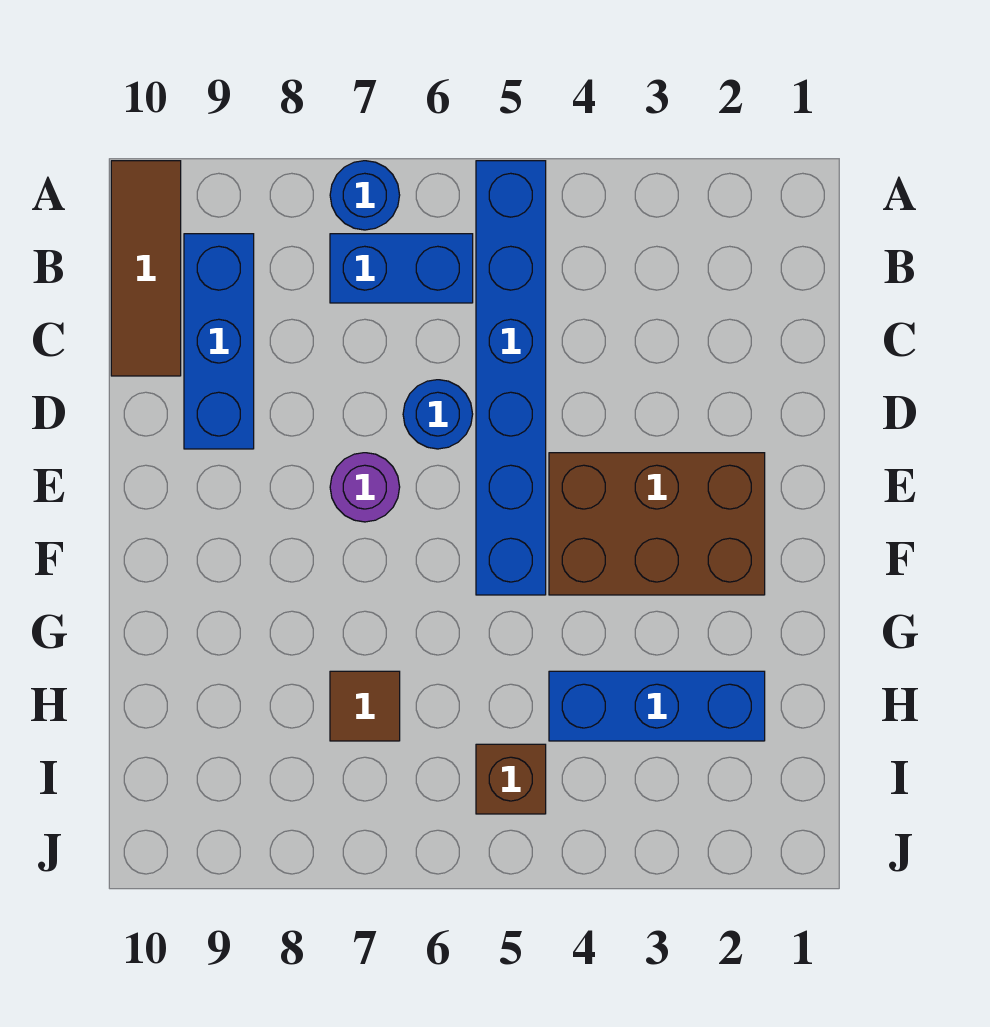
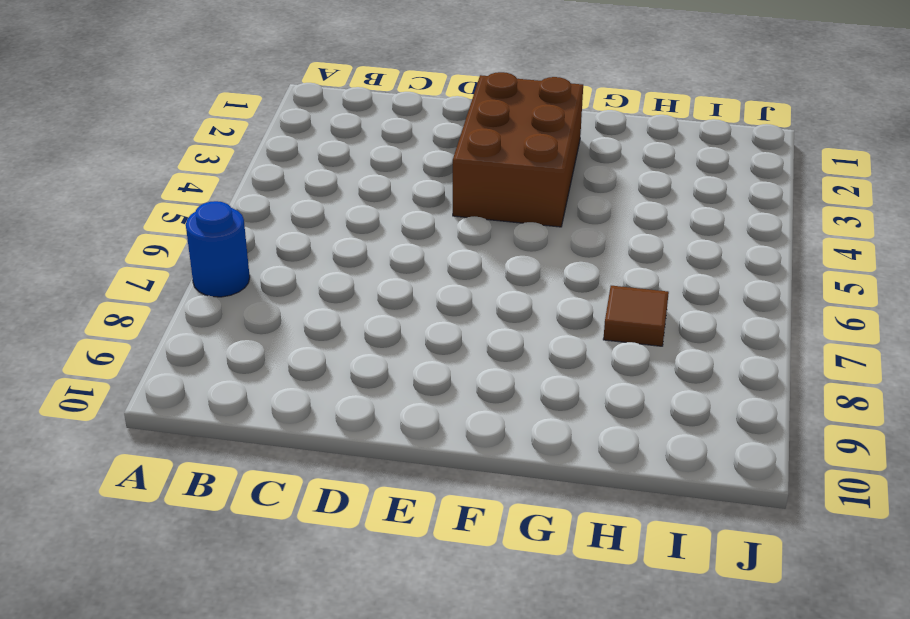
none -> blue brick A5:F5 level 1
none -> brown tile A10:C10 level 1

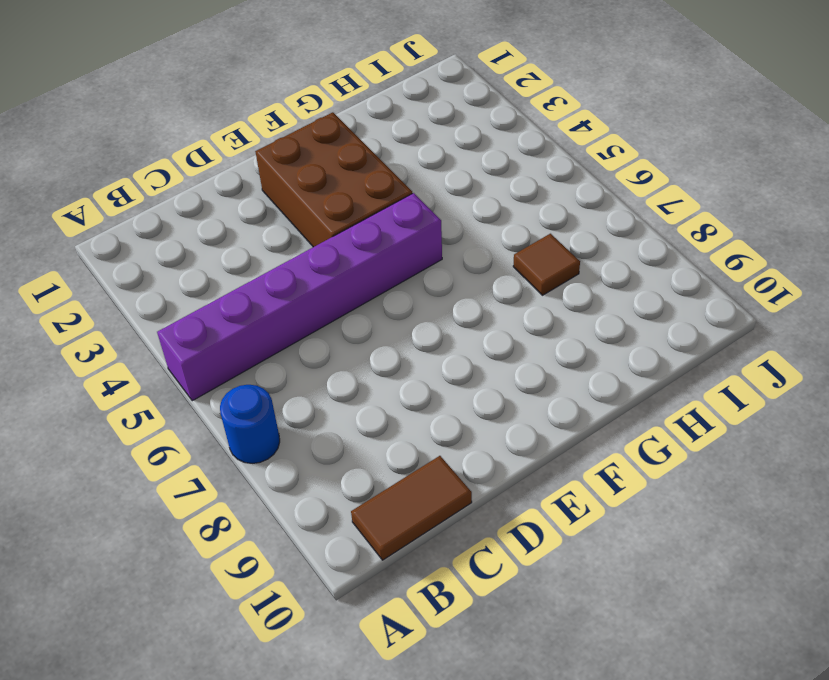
purple brick A5:F5 level 1 -> blue brick A5:F5 level 1
brown tile B10:C10 level 1 -> brown tile A10:C10 level 1
none -> blue brick B6:B7 level 1
none -> blue brick B9:D9 level 1

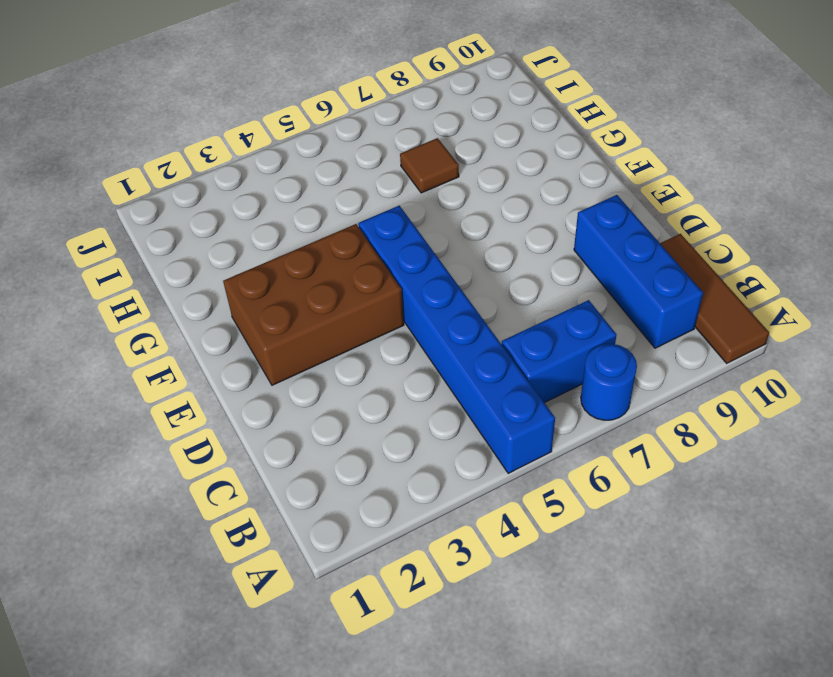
none -> blue round brick D6 level 1
none -> purple round brick E7 level 1

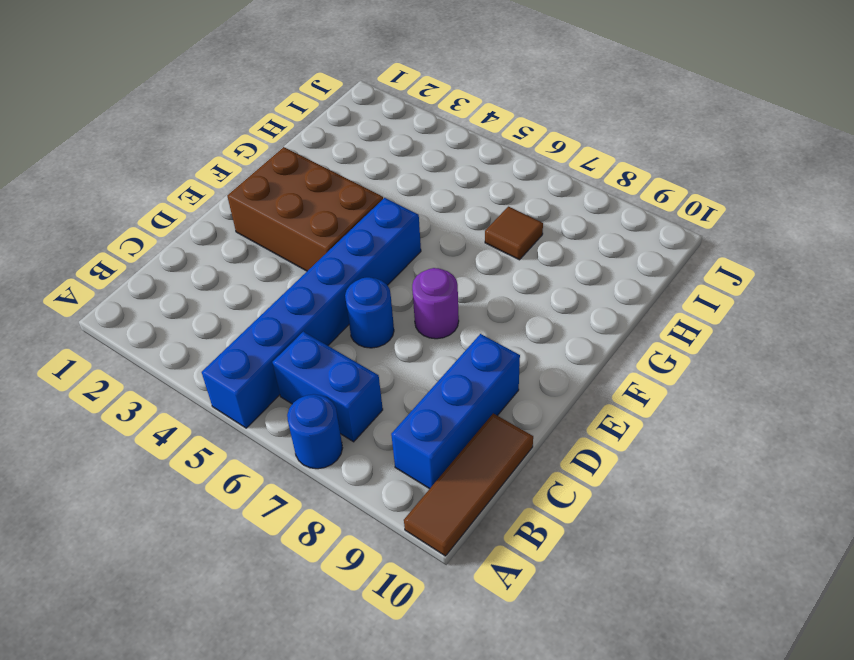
none -> blue brick H2:H4 level 1
none -> brown brick I5 level 1

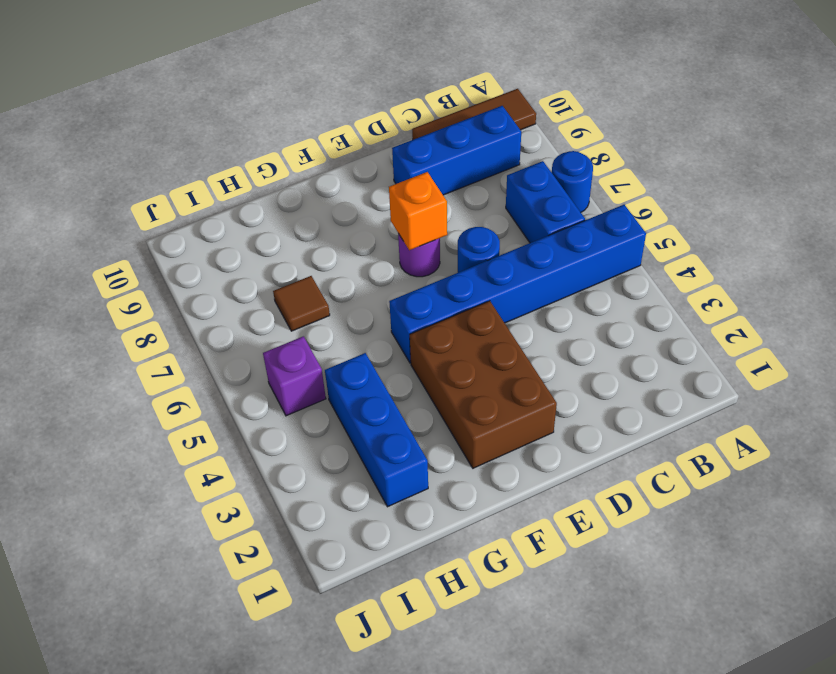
orange brick E7 level 2 -> none
purple brick I5 level 1 -> brown brick I5 level 1

